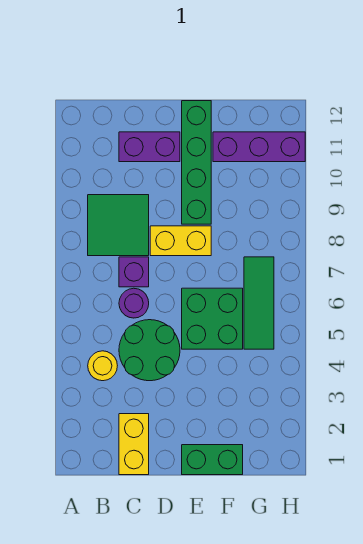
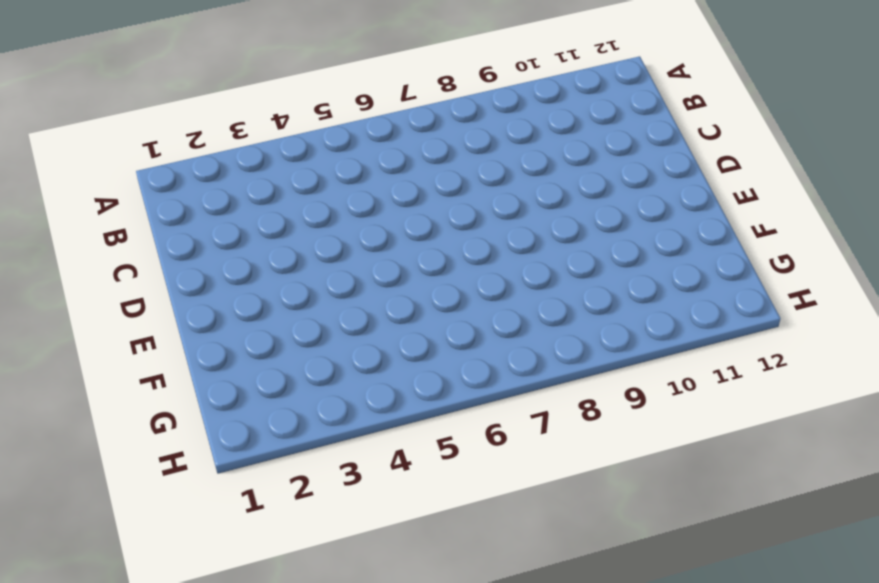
none -> yellow round brick B4 level 1
none -> green tile B8:C9 level 1
none -> yellow brick C1:C2 level 1

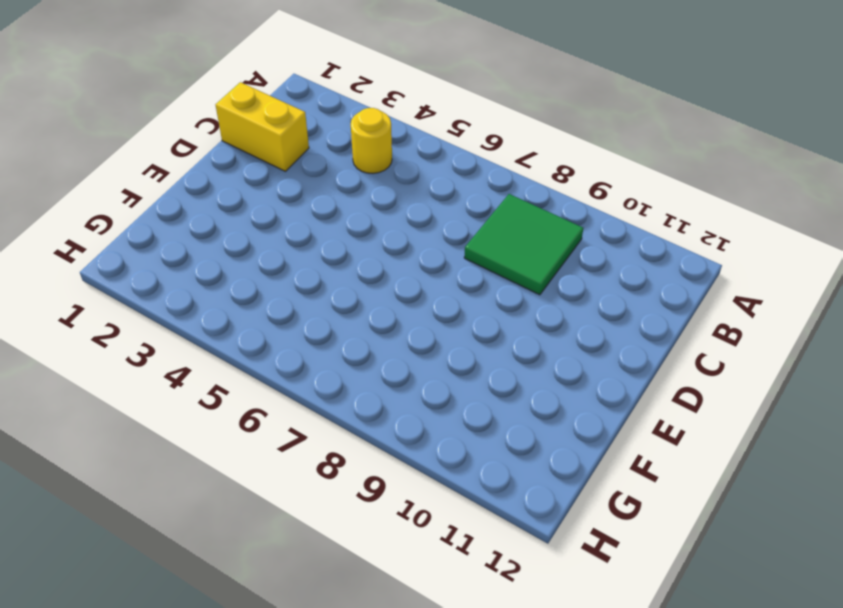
none -> green round brick C4:D5 level 1
none -> purple round brick C6 level 1
none -> purple brick C7 level 1

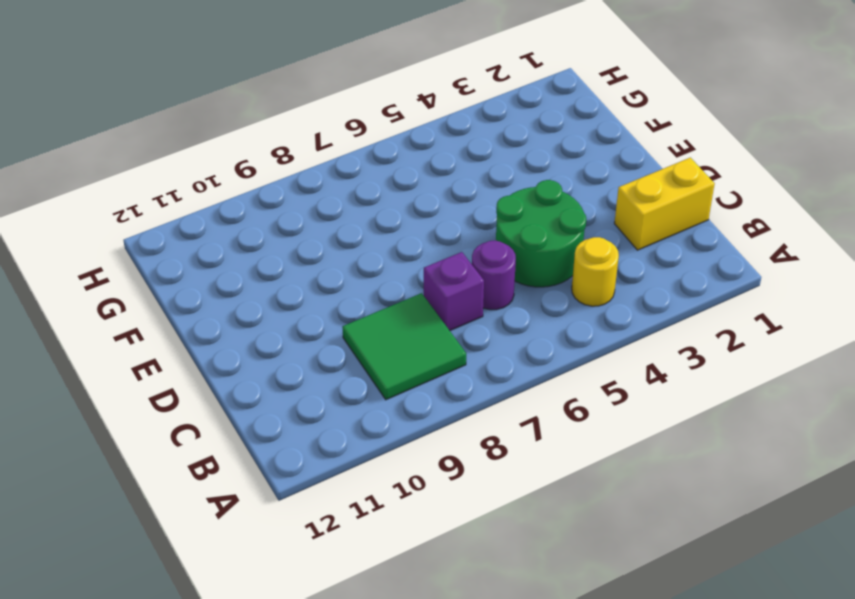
none -> purple brick C11:D11 level 1
none -> yellow brick D8:E8 level 1
none -> green brick E1:F1 level 1

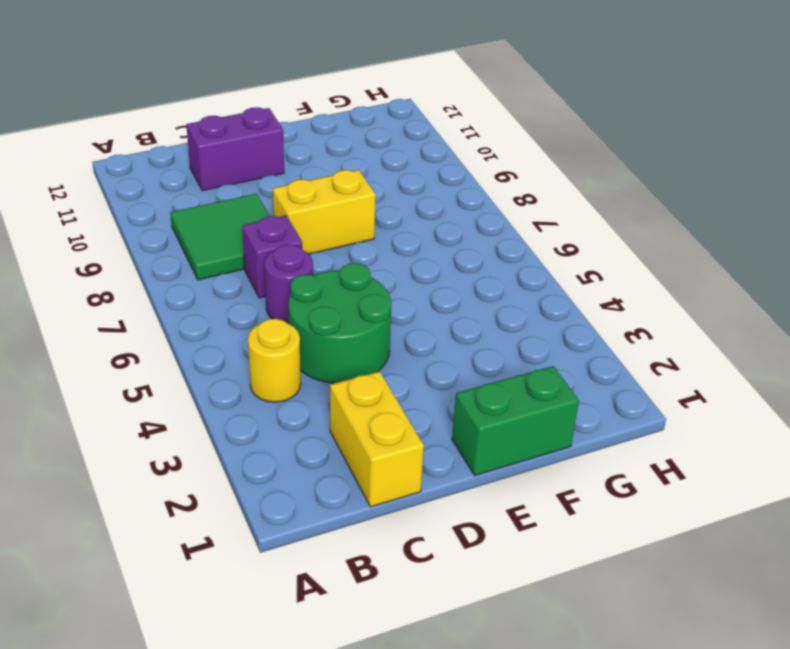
none -> green brick E5:F6 level 1
none -> green brick E9:E12 level 1
none -> purple brick F11:H11 level 1

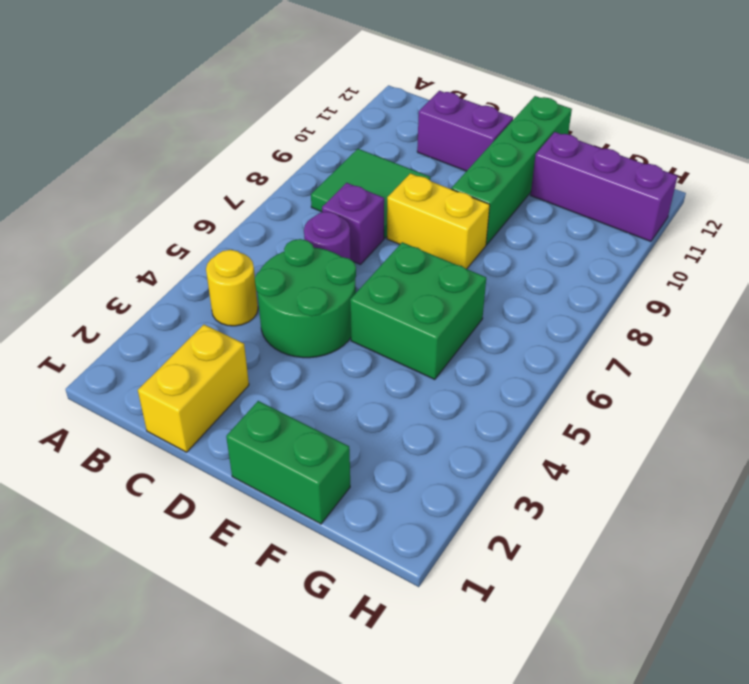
none -> green tile G5:G7 level 1

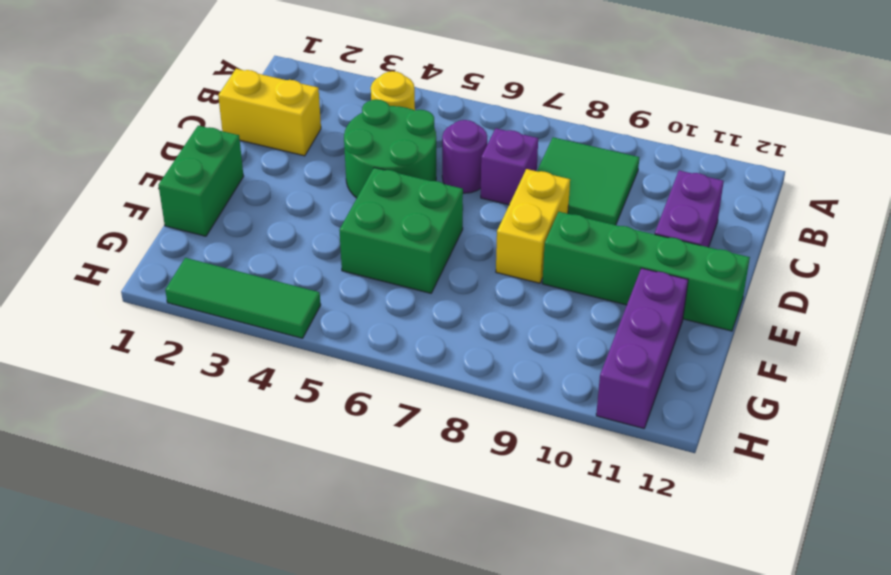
green tile H2:H4 level 1 -> green tile G5:G7 level 1

